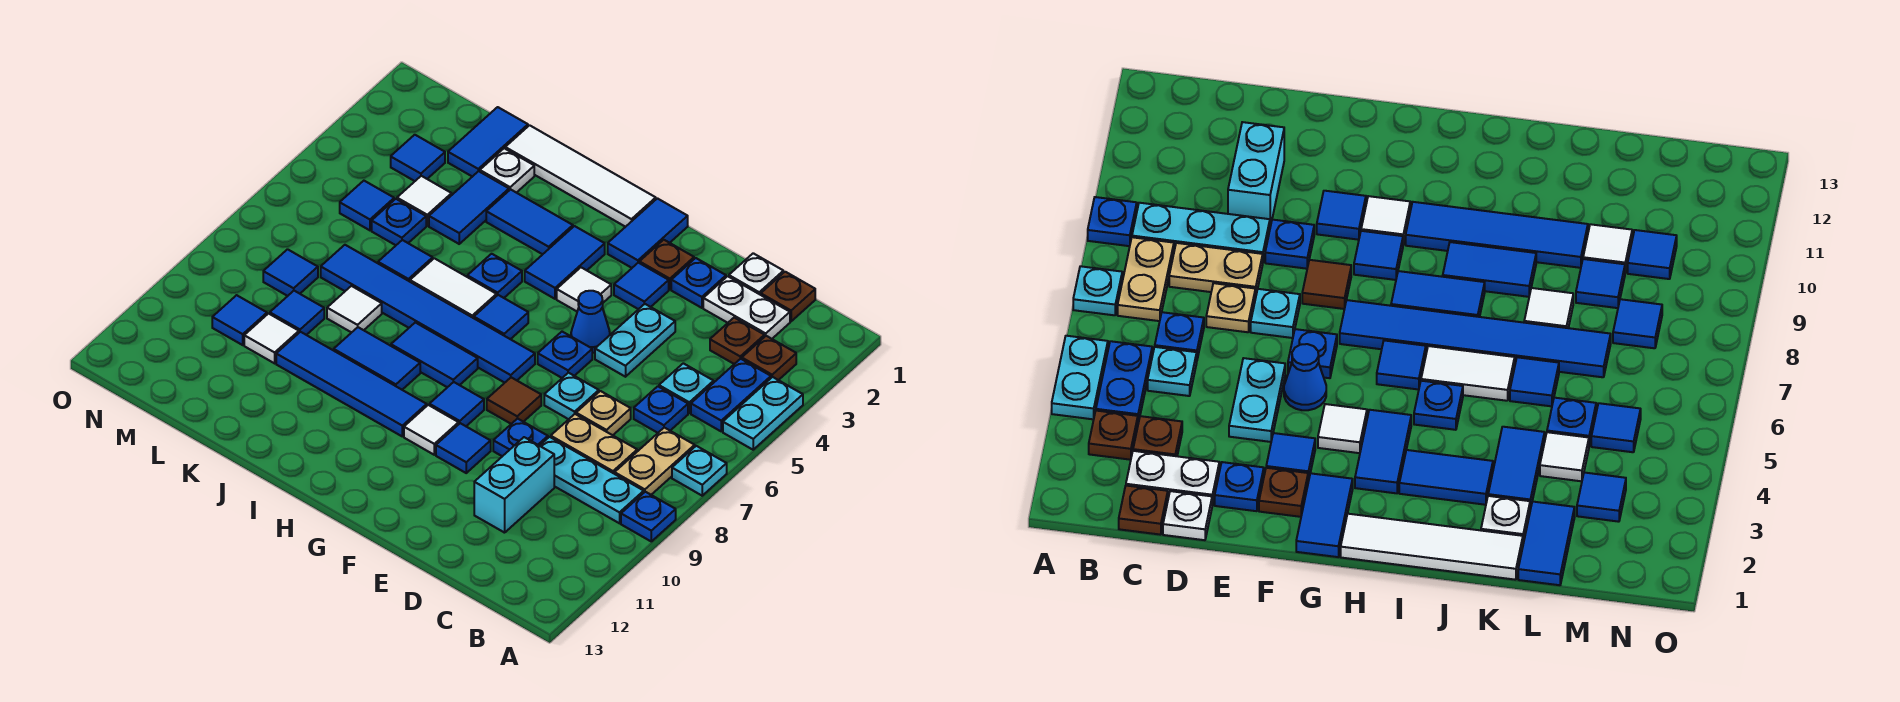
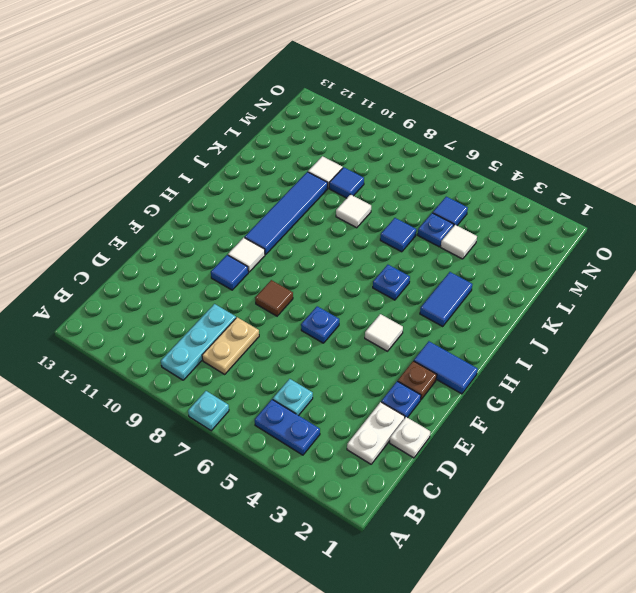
none -> cyan plate A4:A5 level 1
none -> blue plate A9 level 1
none -> brown plate B3 level 1
none -> tan plate B7:B8 level 1

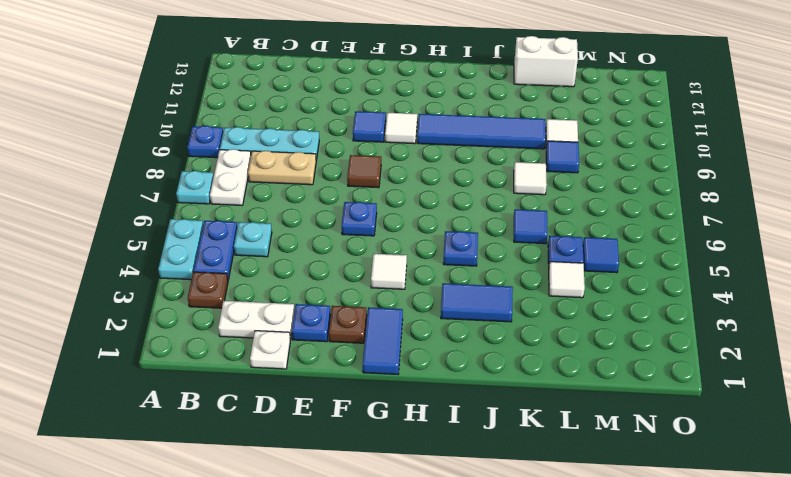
white plate B7:B8 level 1 -> tan plate B7:B8 level 1
white brick K13:L13 level 1 -> none
none -> brown plate C1 level 1
none -> brown plate C3 level 1
none -> blue plate C6 level 1
none -> tan plate D7 level 1

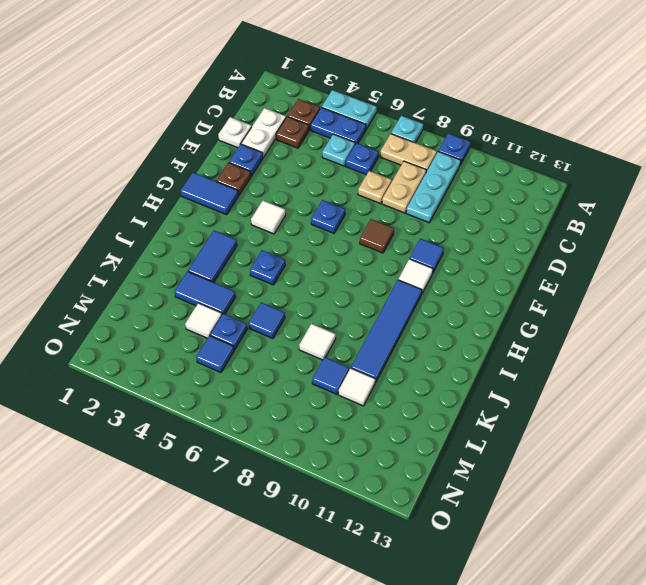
none -> brown plate C1 level 1
none -> cyan brick D10:D11 level 1
none -> cyan plate E4:E5 level 1
none -> cyan plate E7 level 1

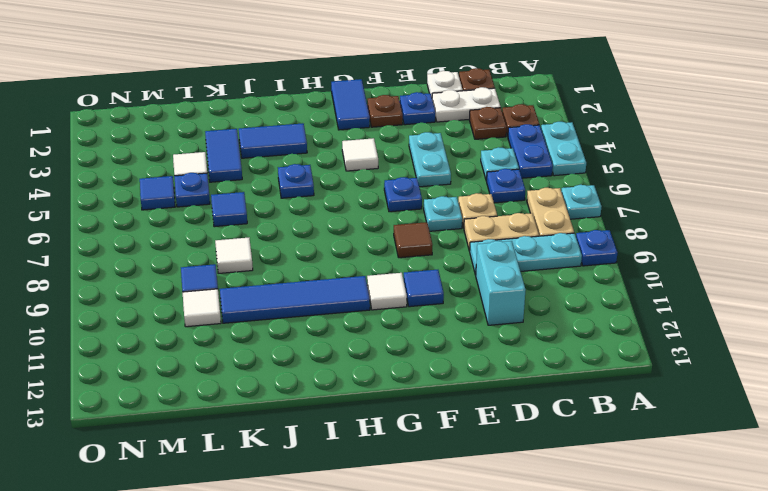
none -> blue plate E9 level 1
none -> blue tile F3 level 1
none -> blue cone F5 level 1
none -> blue tile G7:L7 level 1

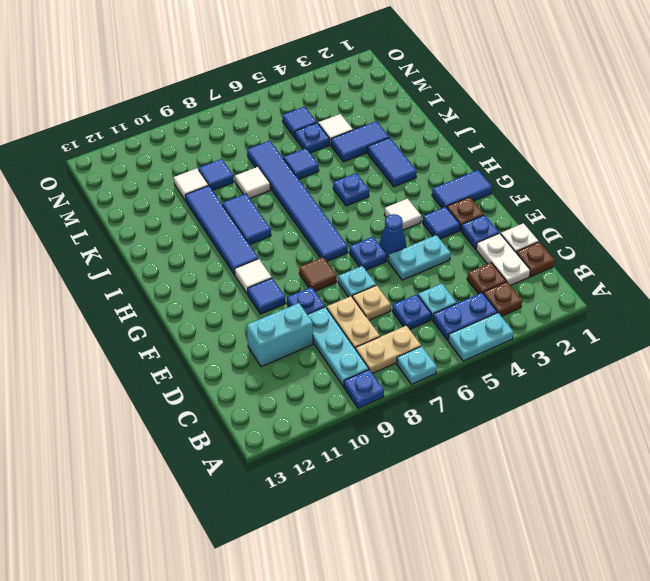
none -> blue tile G9 level 1
none -> white tile H1:K1 level 1
none -> blue tile H3:H4 level 1
none -> blue tile H6 level 1

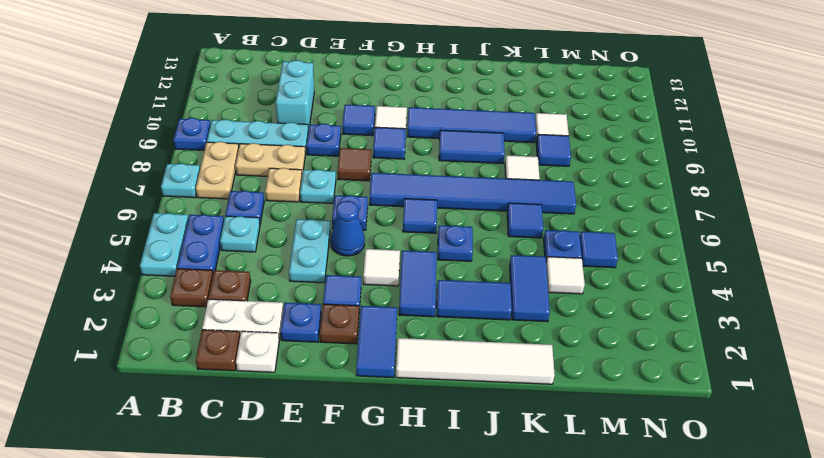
none -> blue tile H8:I8 level 1
none -> white tile I6:J6 level 1
none -> white plate K2 level 1
none -> blue tile L1:L2 level 1

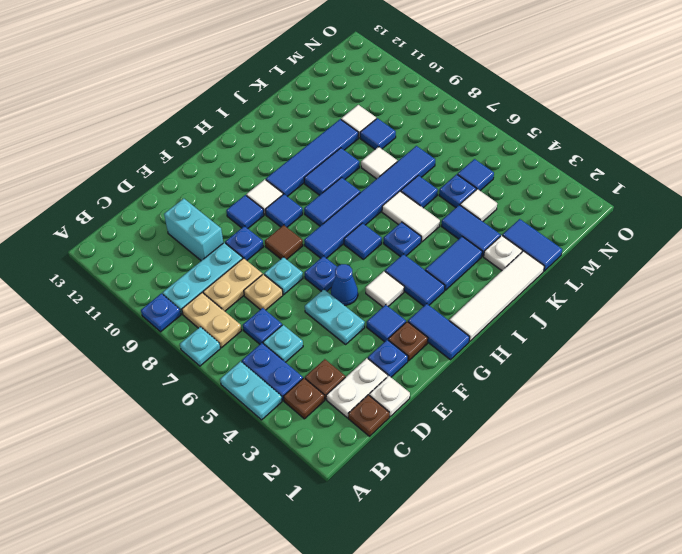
white tile J5:J6 level 1 -> white tile I6:J6 level 1
none -> blue tile M3 level 1
none -> blue tile M8 level 1
none -> blue tile M10 level 1

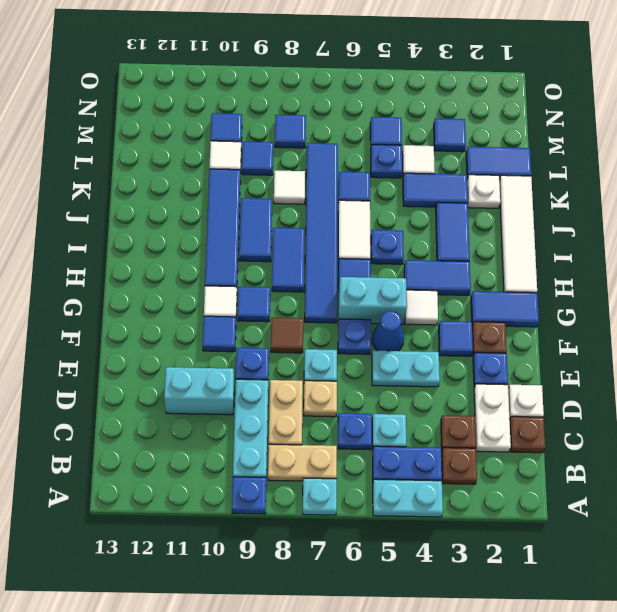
cyan brick G5:G6 level 1 -> none

